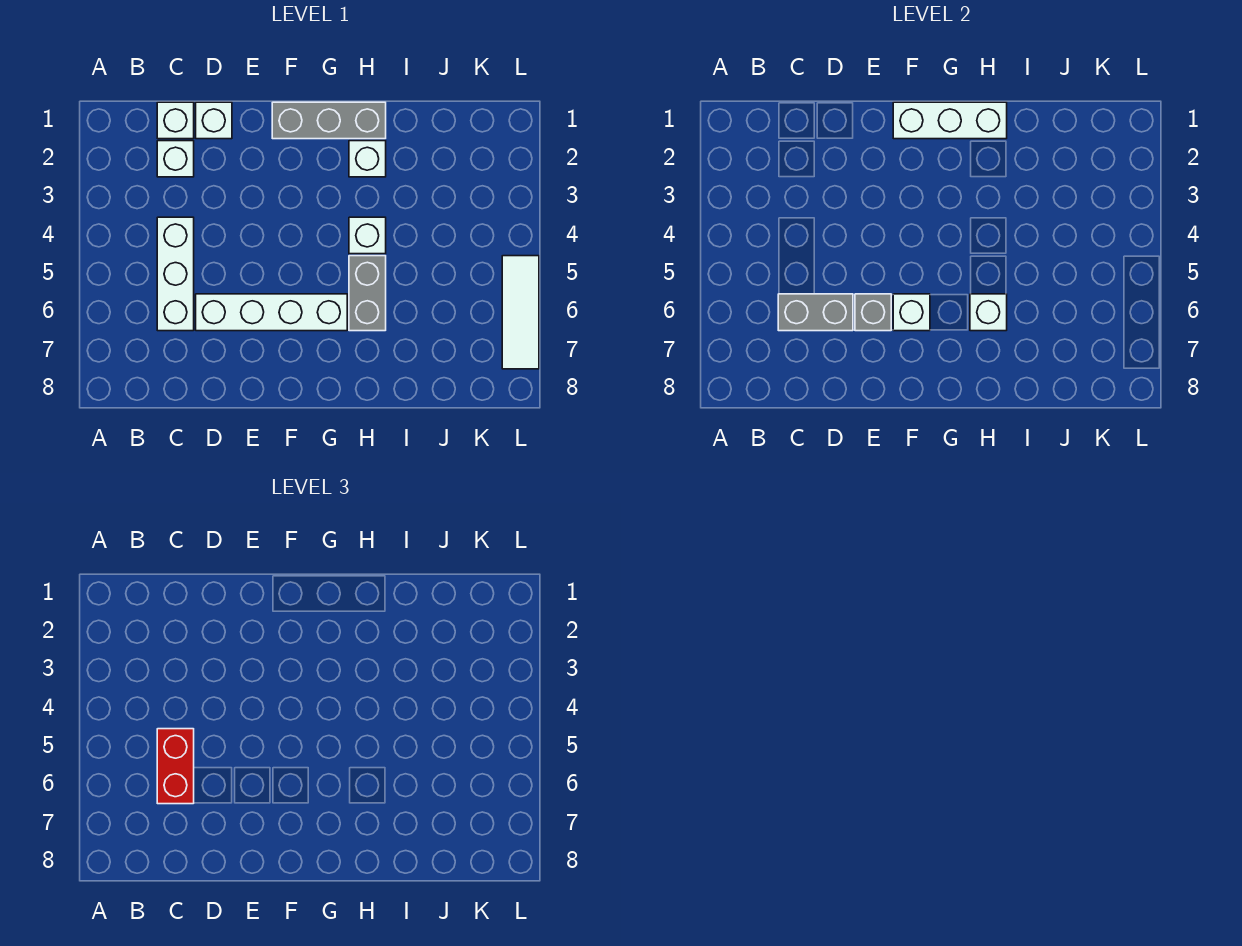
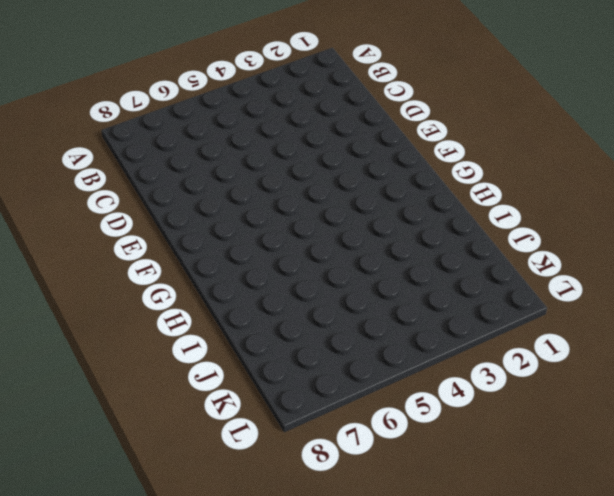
none -> white brick C1 level 1
none -> white brick C2 level 1
none -> white brick C4:C6 level 1

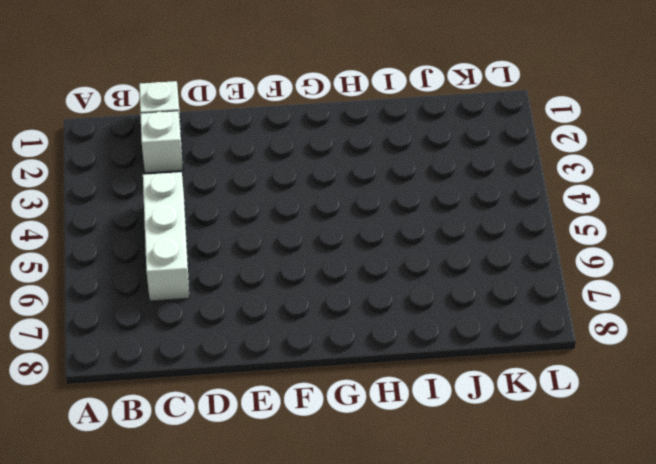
none -> white brick D1 level 1
none -> white brick D6:G6 level 1
none -> grey brick F1:H1 level 1

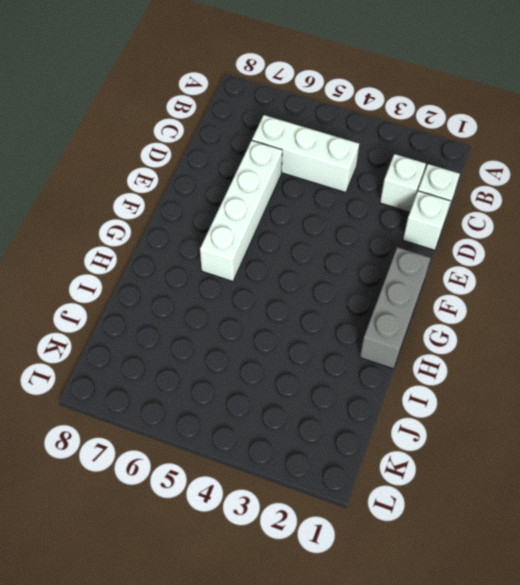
none -> white brick H2 level 1
none -> white brick H4 level 1
none -> grey brick H5:H6 level 1

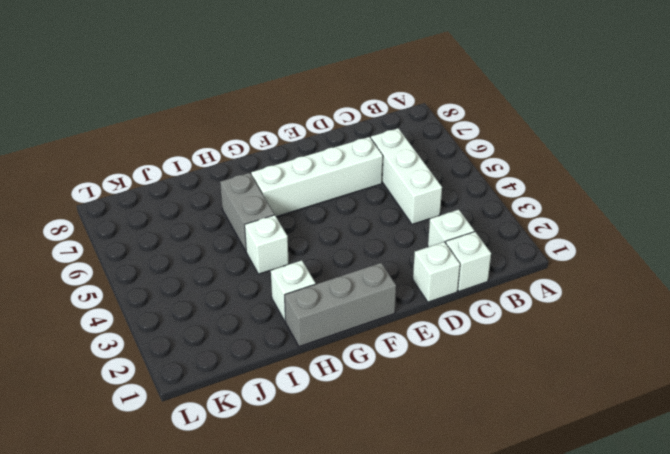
none -> white tile L5:L7 level 1
none -> grey brick C6:D6 level 2
none -> grey brick E6 level 2

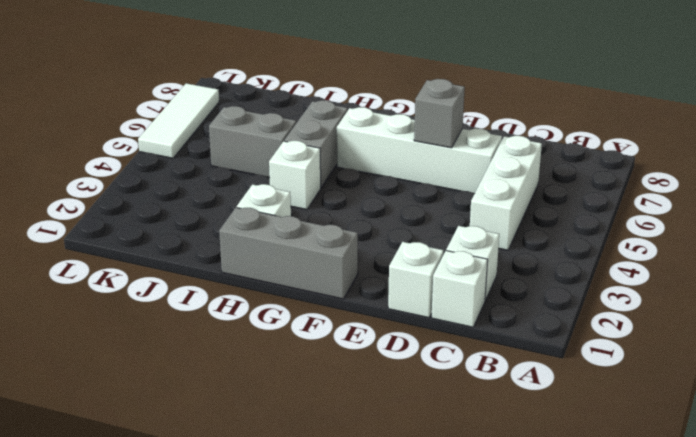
grey brick I5:J5 level 1 -> grey brick C6:D6 level 2
none -> white brick F1:H1 level 2
none -> white brick F6 level 2
none -> white brick H6 level 2

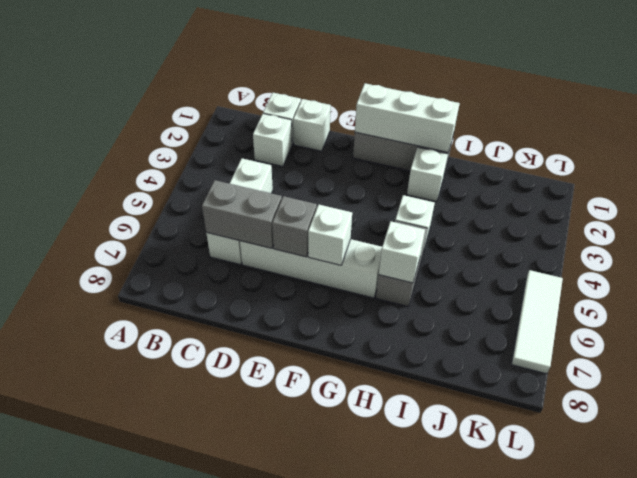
none -> red brick C5:C6 level 3

